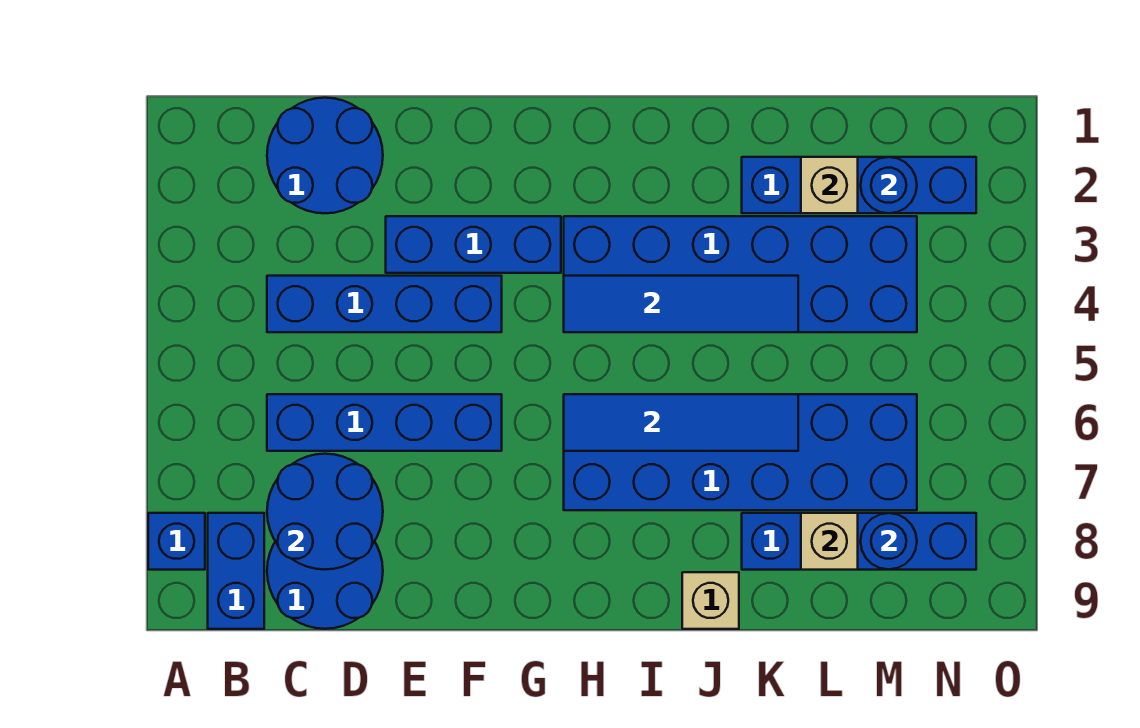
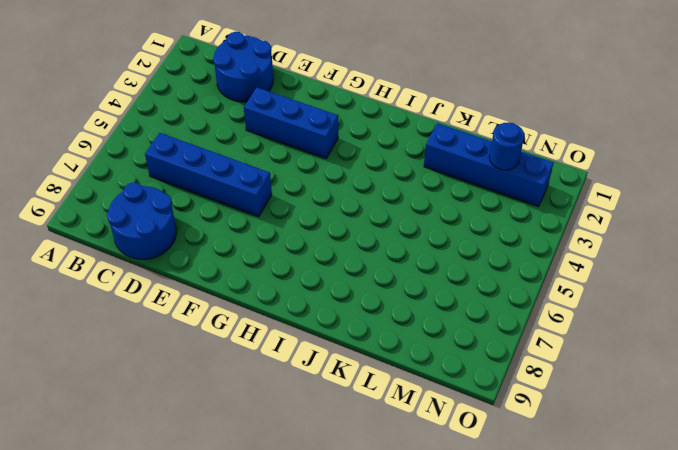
none -> blue brick A8 level 1
none -> blue brick B8:B9 level 1
none -> blue brick C4:F4 level 1

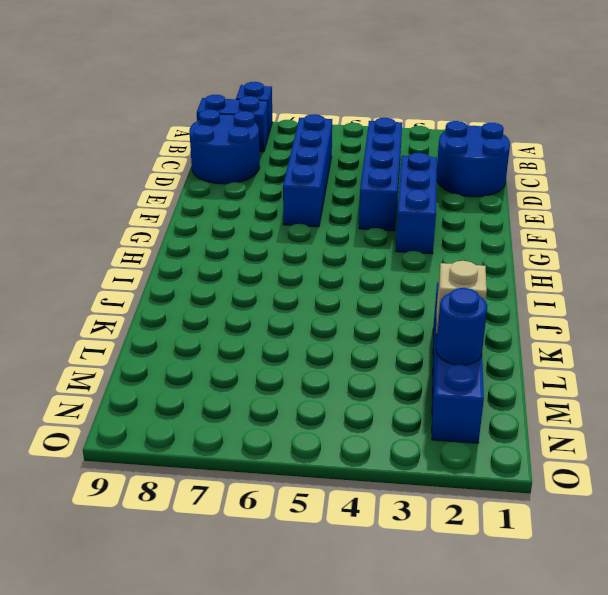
none -> blue brick H3:M4 level 1
none -> blue brick H6:M7 level 1
none -> tan brick J9 level 1

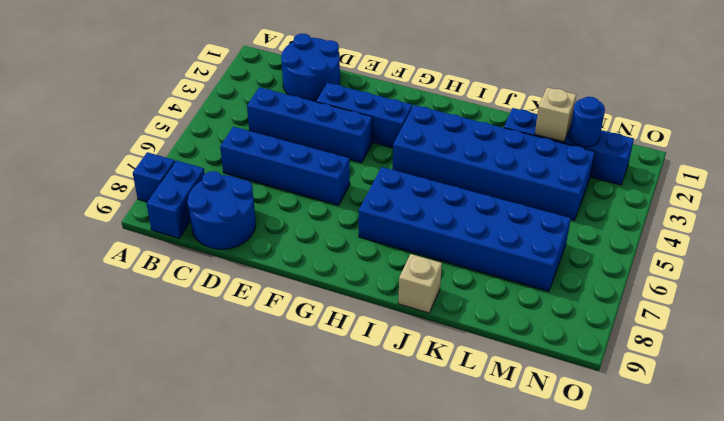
none -> blue brick K8:N8 level 1
none -> blue round brick C7:D8 level 2
none -> blue tile H4:K4 level 2

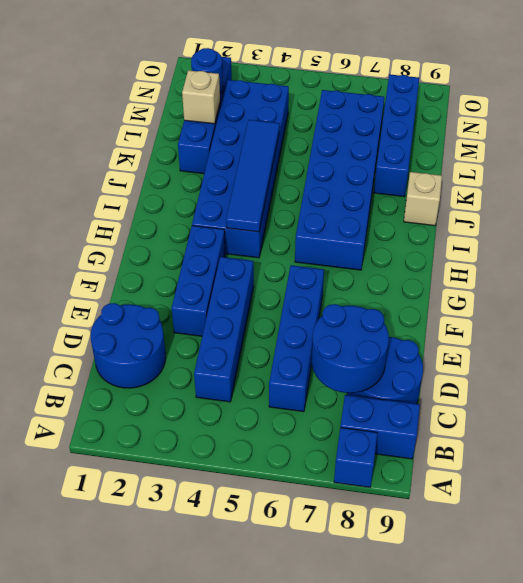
none -> blue tile H6:K6 level 2
none -> tan brick L8 level 2
none -> blue round brick M8 level 2

